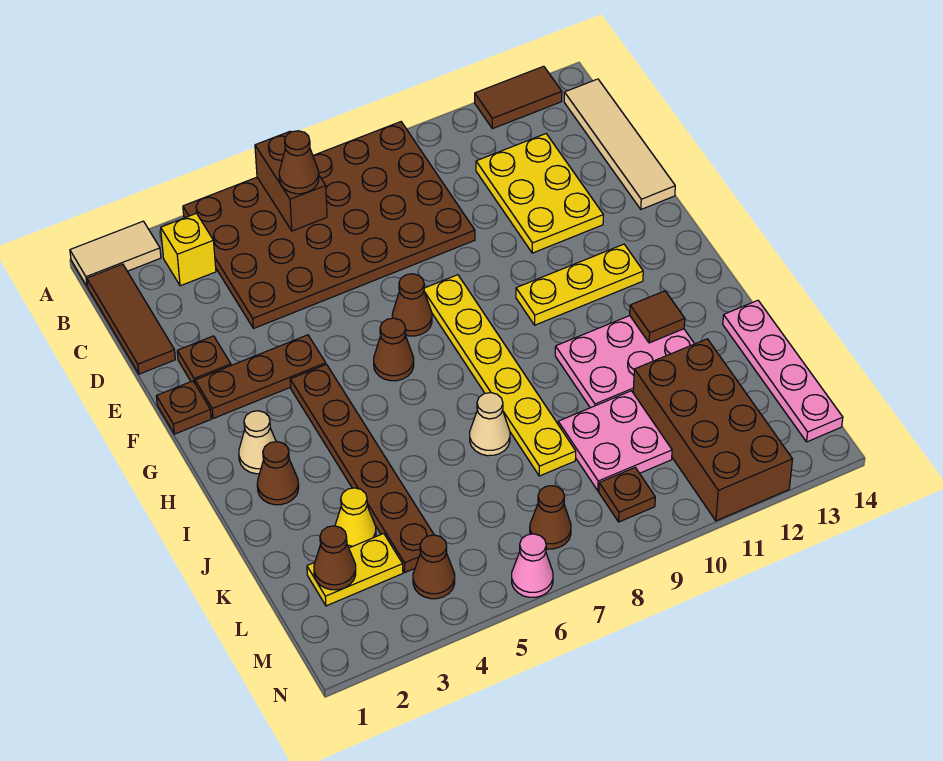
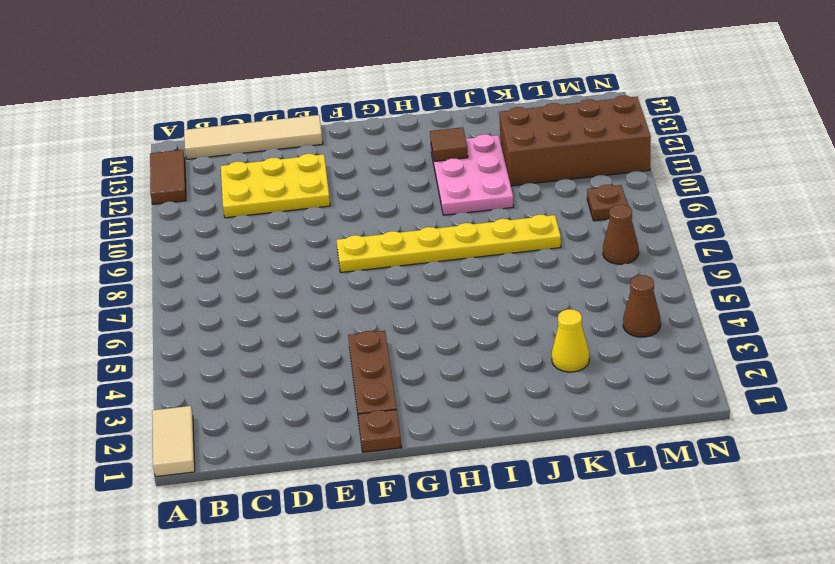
none -> brown plate A4:D9 level 1
none -> brown tile B1:D1 level 1
none -> yellow brick B3 level 1
none -> brown plate E2 level 1

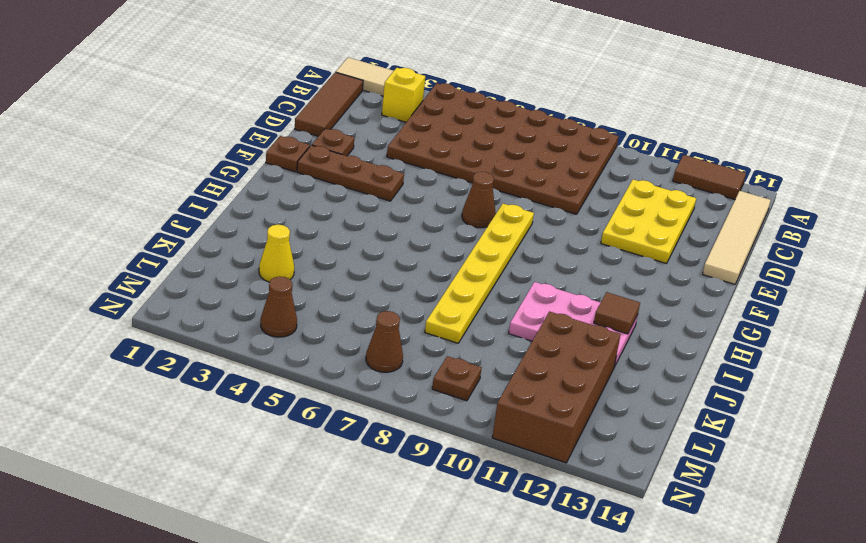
none -> brown plate G4:L4 level 1
none -> brown cone G6 level 1
none -> yellow plate G10:G12 level 1
none -> tan cone H2 level 1

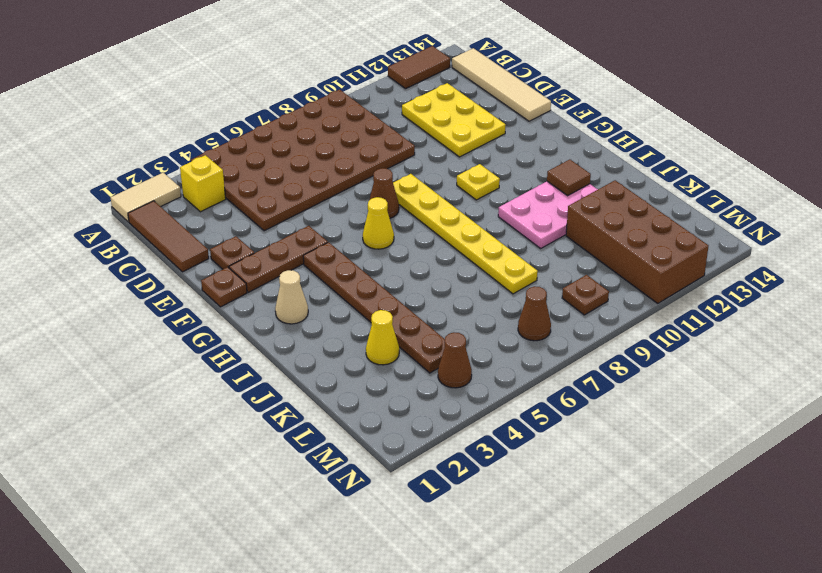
yellow cone G6 level 1 -> brown cone G6 level 1
yellow plate G10 level 1 -> yellow plate G10:G12 level 1
none -> brown cone I2 level 1
none -> tan cone J7 level 1
none -> pink plate J14:M14 level 1
none -> pink plate K9:L10 level 1

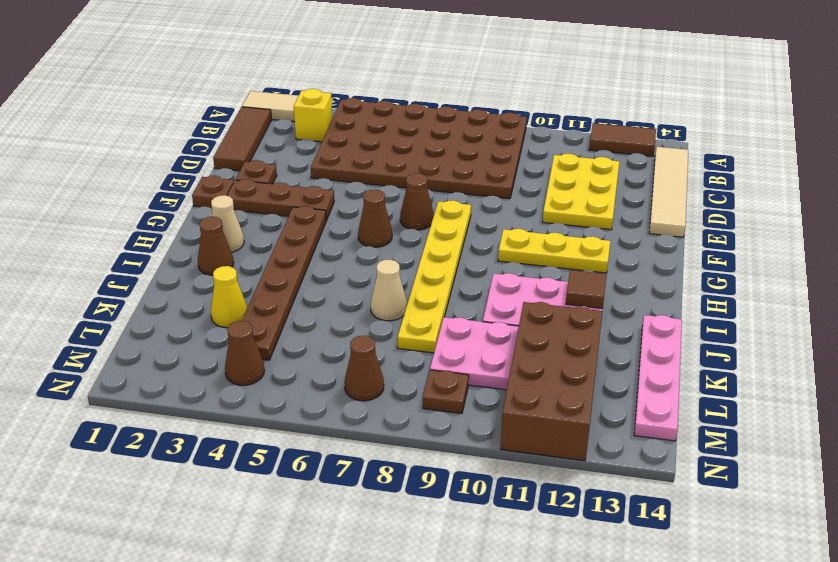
none -> yellow plate L2:L3 level 1
none -> pink cone N6 level 1
none -> brown brick A6:B6 level 2
none -> brown cone L2 level 2

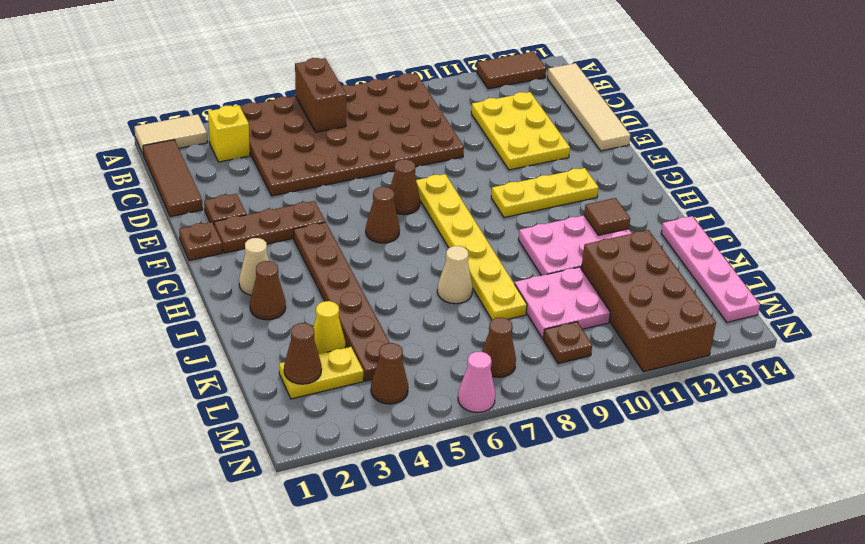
none -> brown cone B6 level 3

